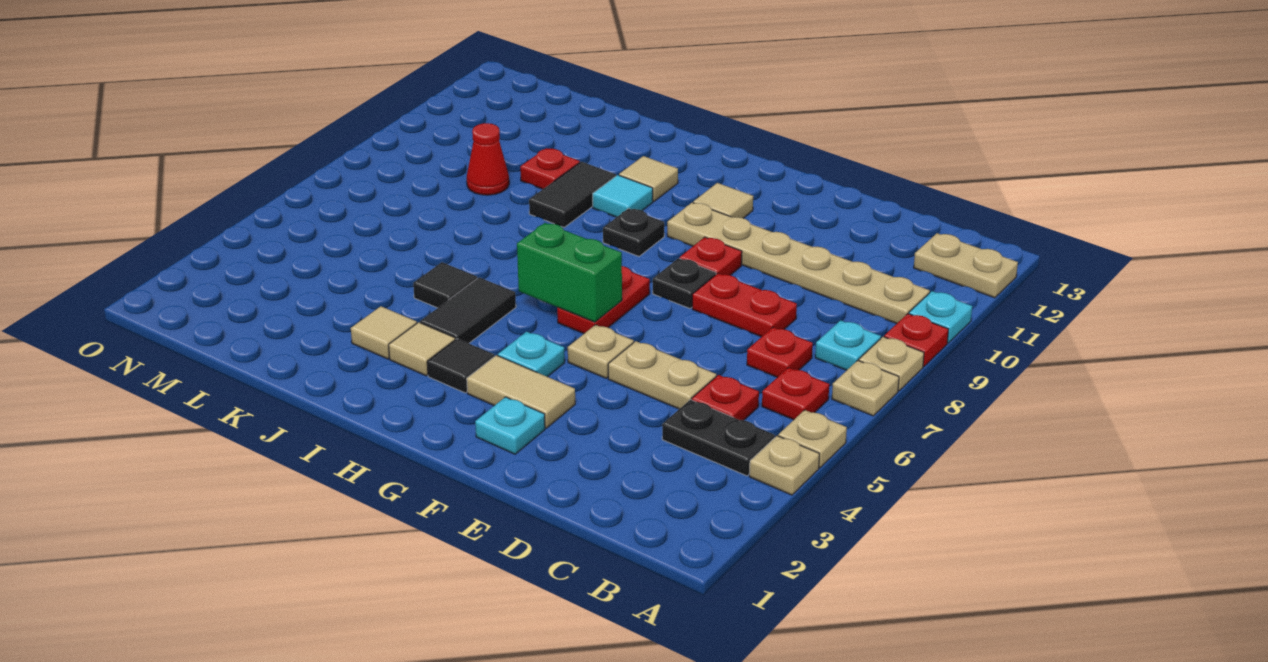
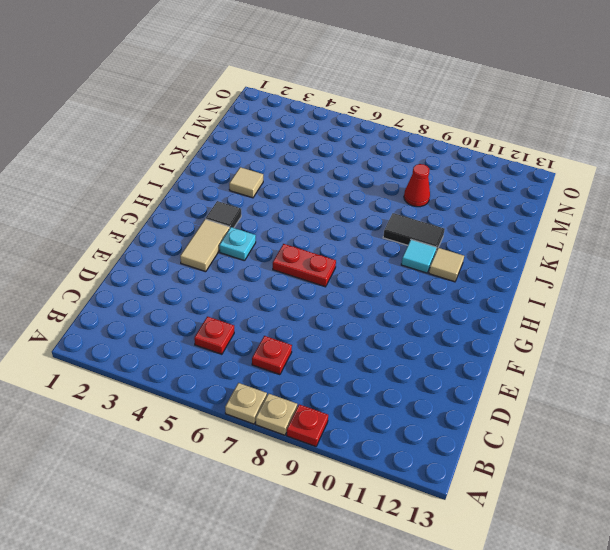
none -> tan plate A4 level 1
none -> tan plate A5 level 1
none -> cyan plate A10 level 1
none -> tan plate A12:B12 level 1

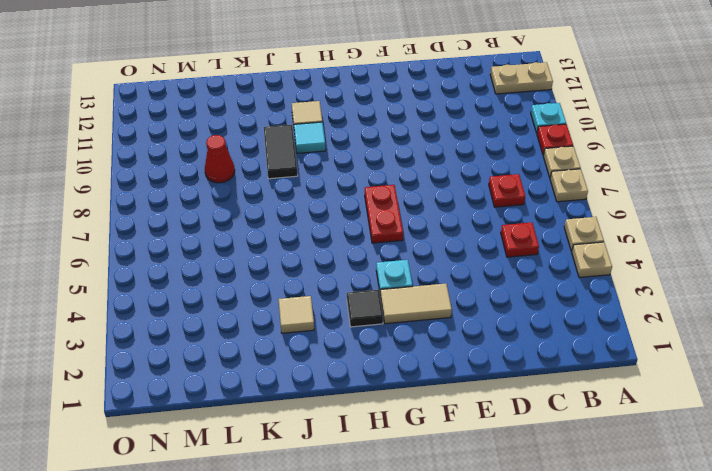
none -> black plate B4:C4 level 1
none -> red plate B6 level 1
none -> cyan plate B8 level 1
none -> tan plate B10:G10 level 1

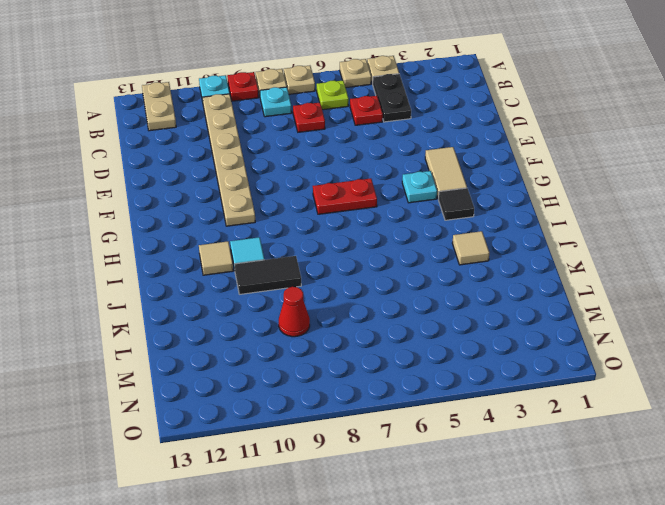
lime plate B6 level 1 -> red plate B6 level 1
none -> tan plate D5:E5 level 1
none -> red plate D8:E8 level 1
none -> cyan plate F2 level 1
none -> tan plate F5 level 1

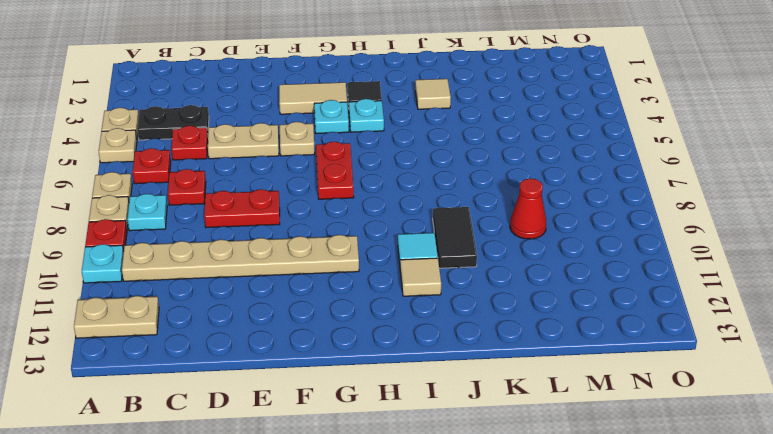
cyan plate H4 level 1 -> cyan plate F2 level 1
none -> black plate F8 level 1
none -> red plate F9 level 1
none -> tan tile G11 level 1
none -> black plate H9 level 1

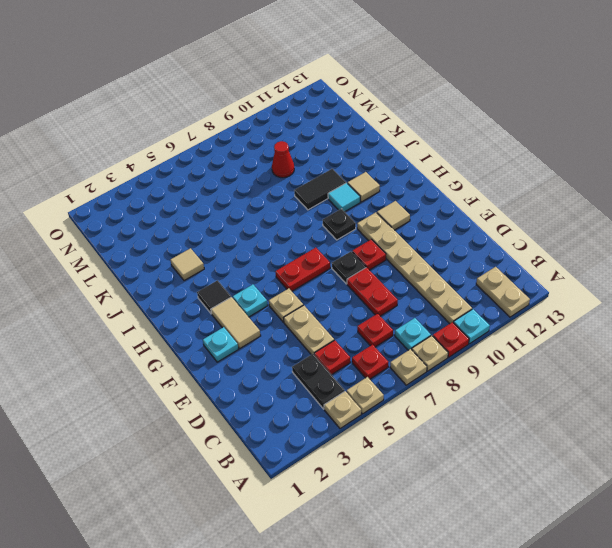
none -> tan tile I3 level 1
none -> black tile I4:I5 level 1
none -> black tile J5 level 1
none -> red plate K10 level 1

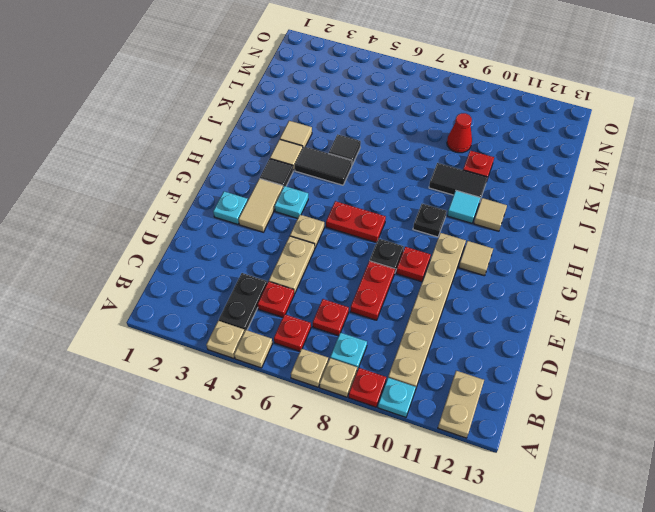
none -> green brick G6:H6 level 2

